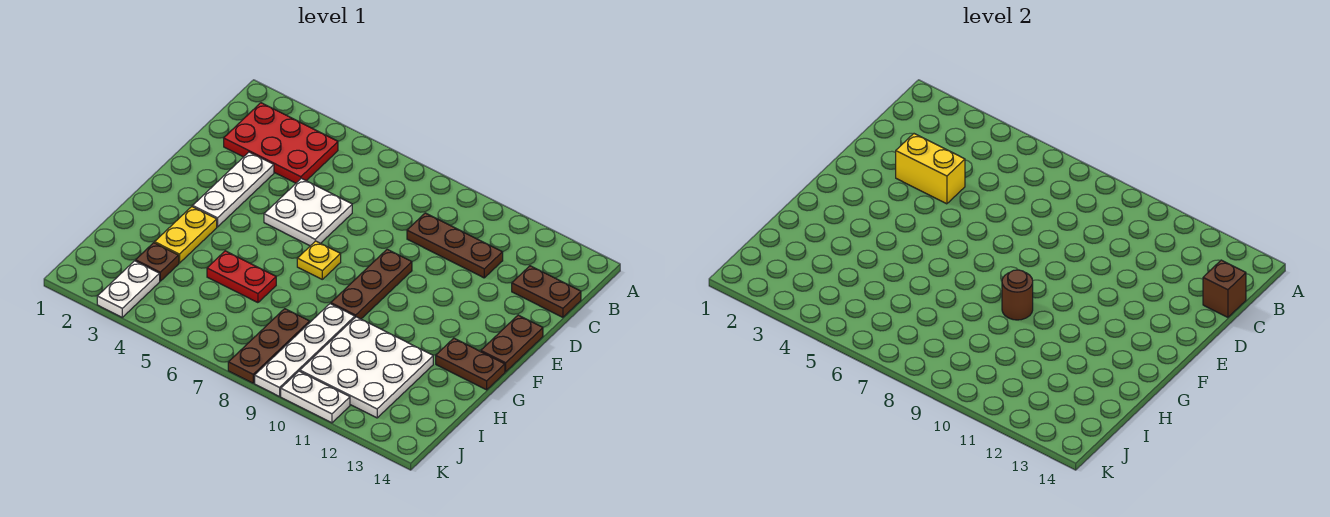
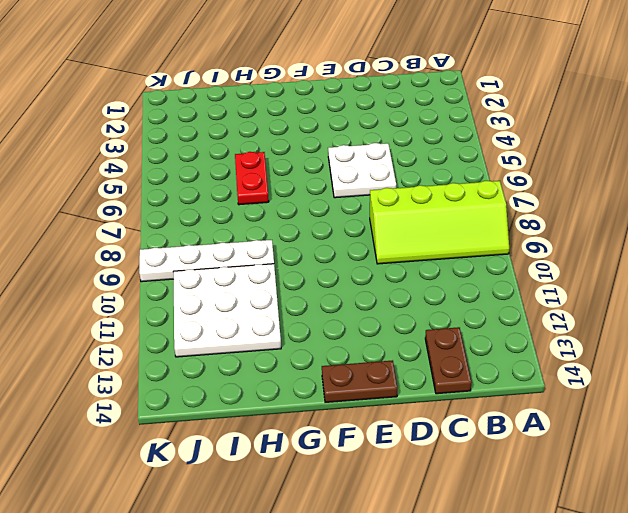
lime slope A8:D9 level 1 top 8 -> brown plate C9:C11 level 1
none -> red plate B2:C4 level 1
none -> white plate D3:F3 level 1
none -> brown plate E9:G9 level 1

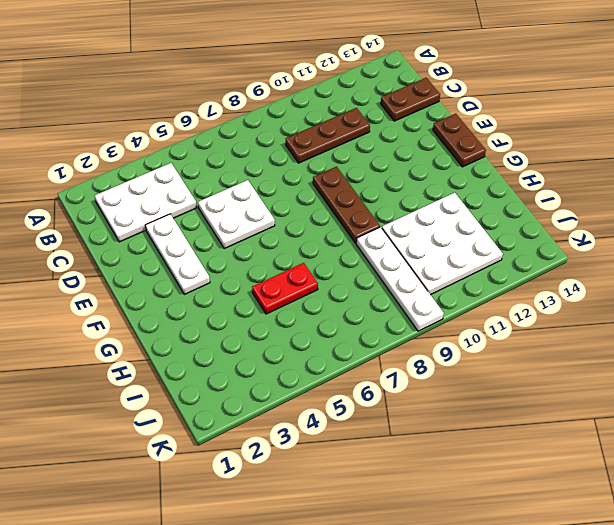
white plate B2:C4 level 1 -> red plate B2:C4 level 1
none -> yellow plate F7 level 1
none -> yellow plate G3:H3 level 1
none -> brown plate G13:G14 level 1

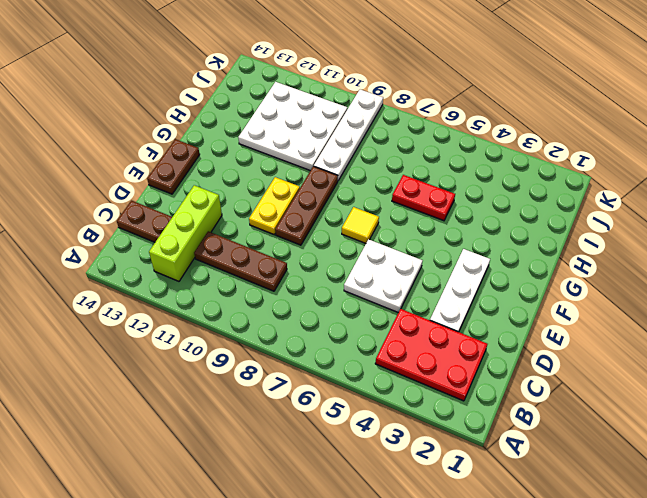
lime brick B12:D12 level 1 -> none
yellow plate E10:F10 level 1 -> yellow plate G3:H3 level 1
yellow tile F7 level 1 -> yellow plate F7 level 1
none -> brown plate G13:G14 level 1
none -> brown plate I3 level 1
none -> brown plate I8:K8 level 1

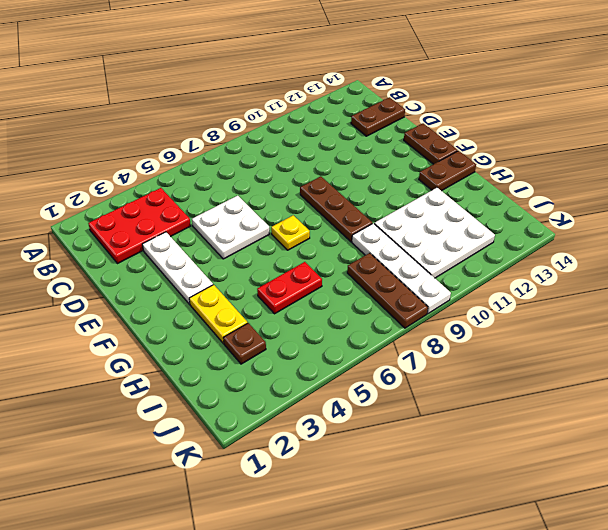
none -> brown plate C9:C11 level 1
none -> white plate J3:K3 level 1
none -> white plate K10:K11 level 1

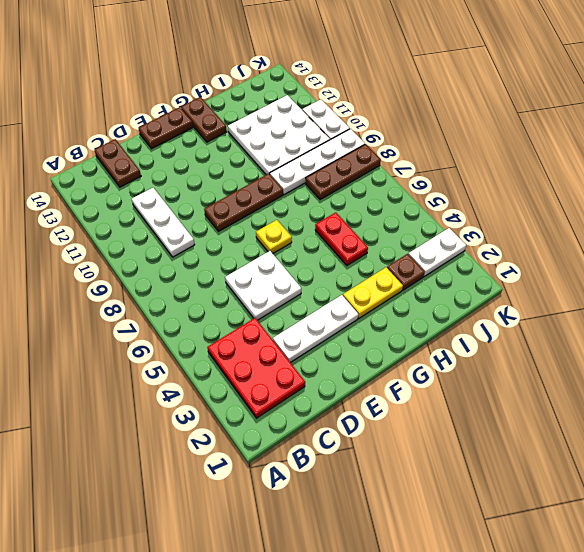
white plate C9:C11 level 1 -> brown plate C9:C11 level 1
none -> brown brick C14 level 2
none -> yellow brick D3:D4 level 2
none -> brown round brick G9 level 2

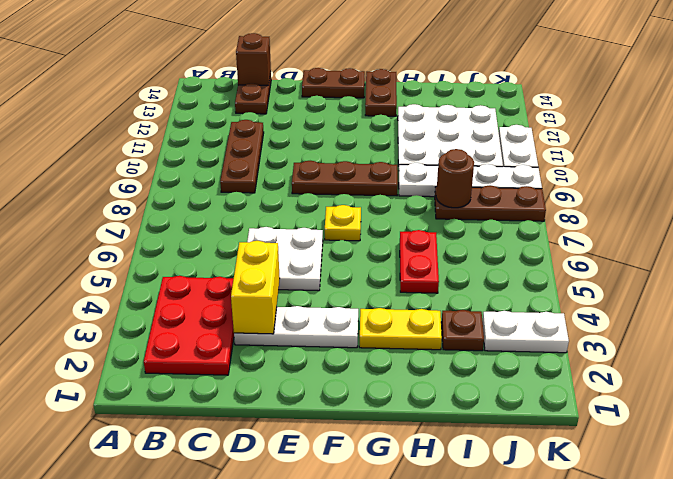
brown round brick I8 level 2 -> brown round brick G9 level 2

